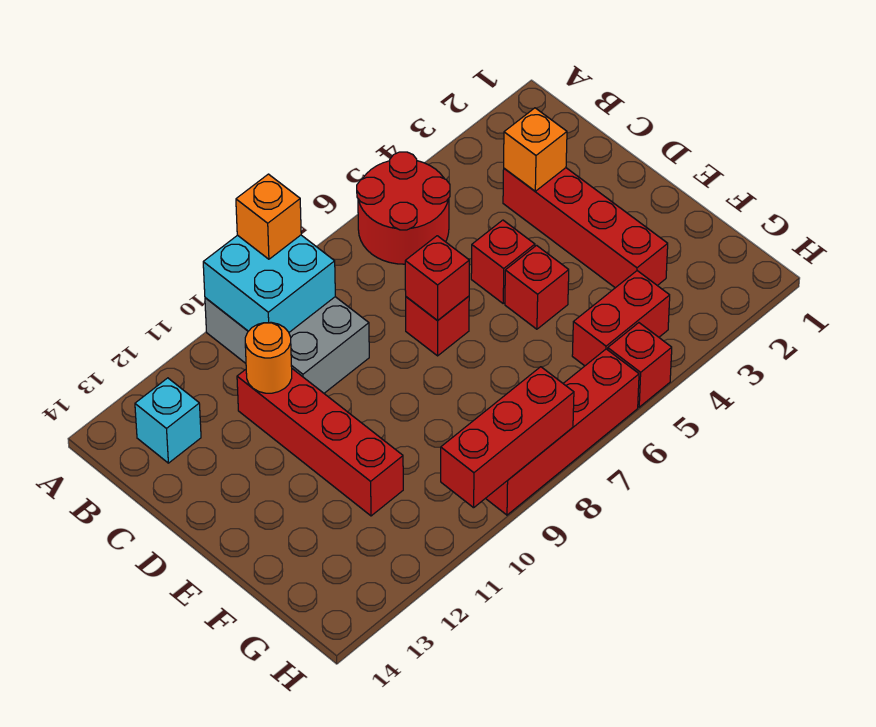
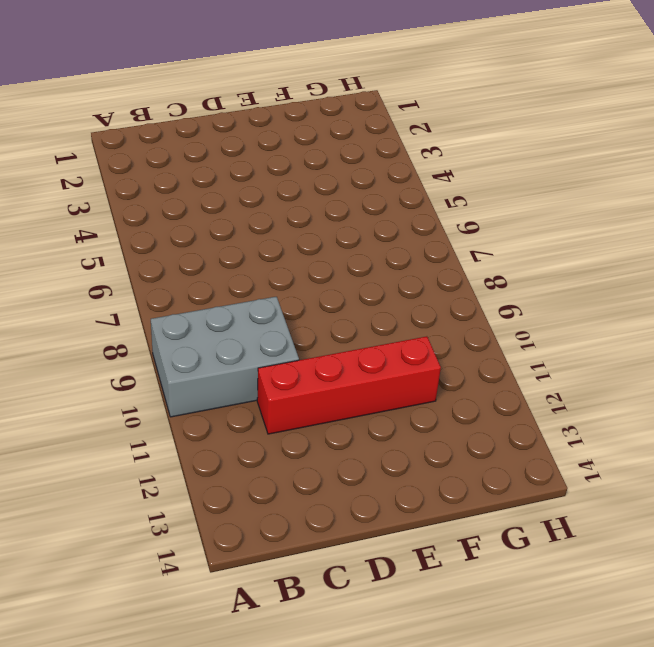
none -> red round brick A5:B6 level 1
none -> cyan brick B13 level 1
none -> red brick C3:F3 level 1

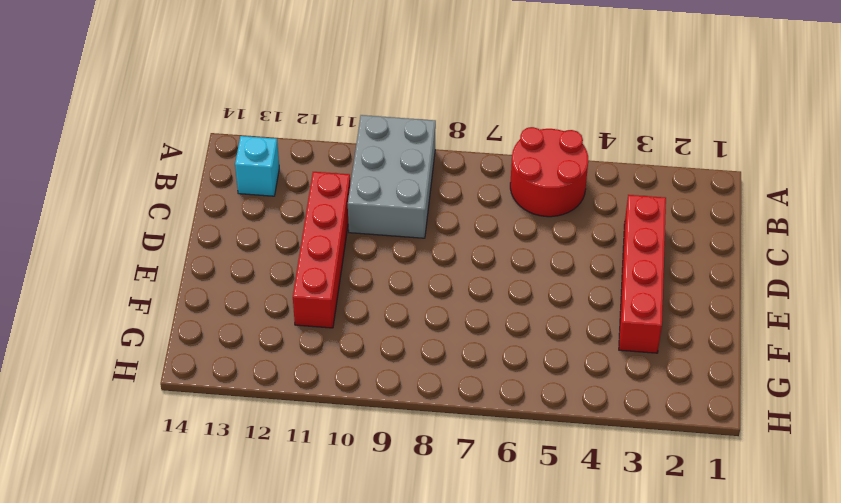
none -> red brick D5 level 1
none -> red brick D7 level 1
none -> red brick E5 level 1

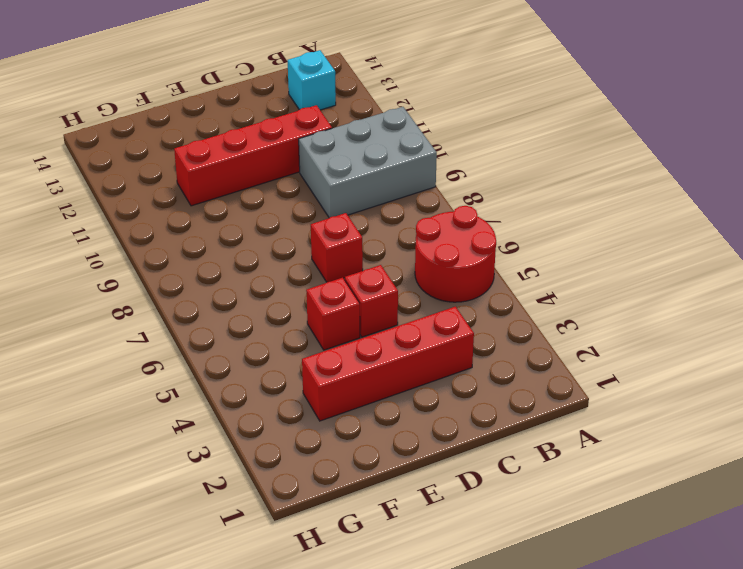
none -> red brick G4:G5 level 1
none -> red brick H5 level 1
none -> red brick H6:H9 level 1

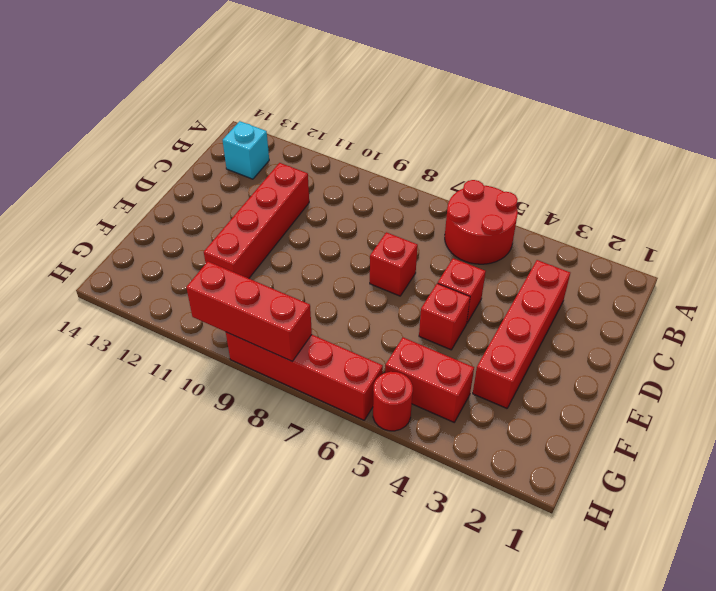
red round brick H5 level 1 -> red brick H5 level 1
none -> grey brick A9:C10 level 1
none -> cyan brick A9:B10 level 2
none -> orange brick C3 level 2

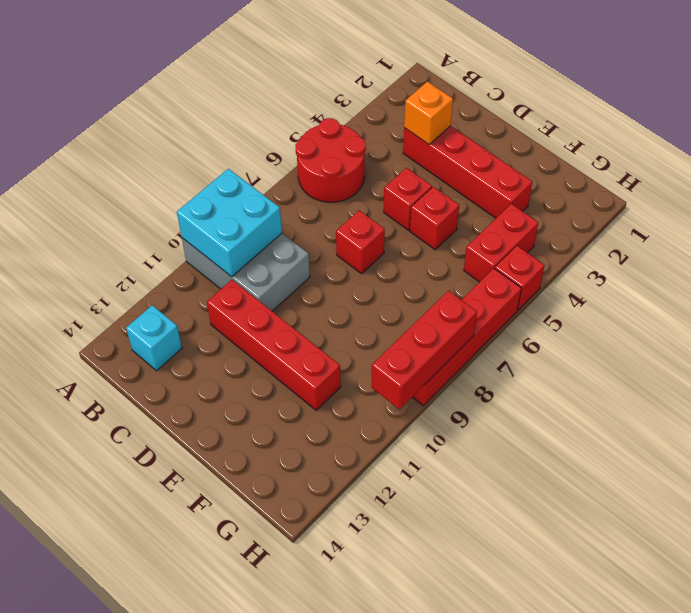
none -> orange round brick C11 level 2
none -> red brick D7 level 2
none -> orange brick A9 level 3

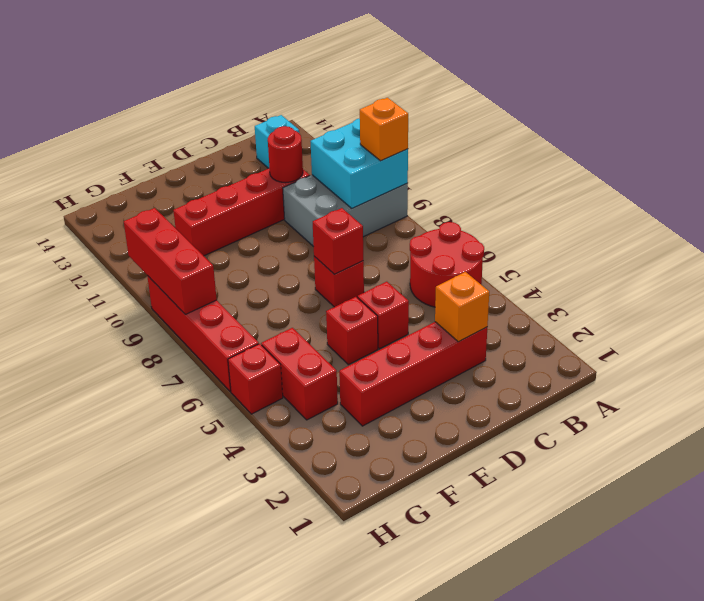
red round brick C11 level 2 -> orange round brick C11 level 2

